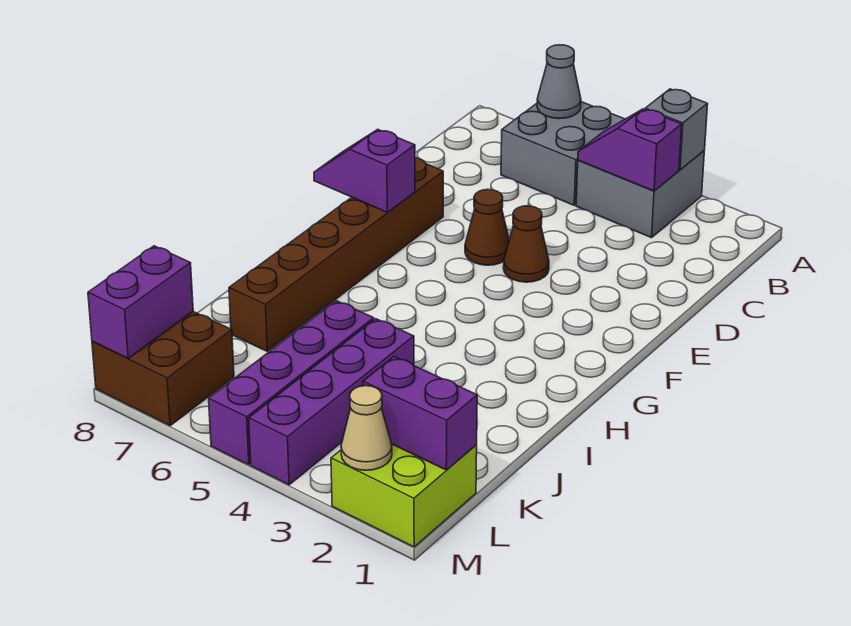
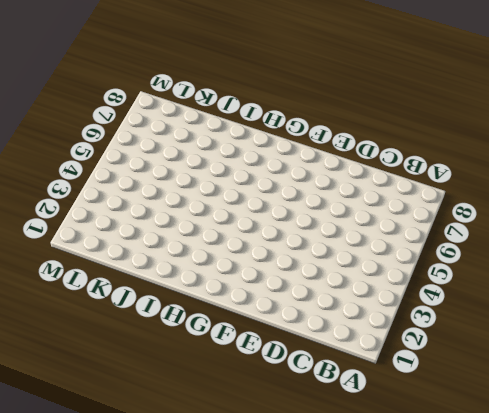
none -> grey brick A3:B4 level 1
none -> grey brick A5:B6 level 1
none -> brown cone E4 level 1

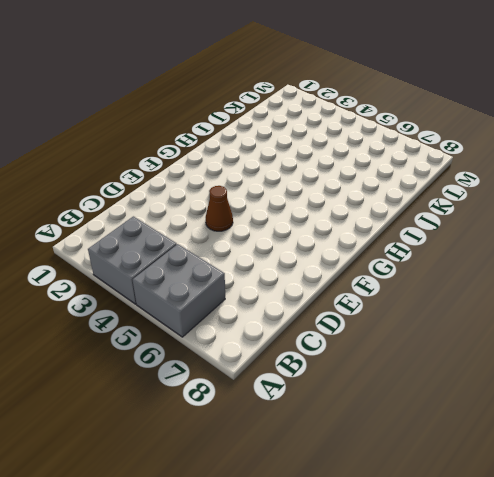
none -> brown cone E5 level 1
none -> brown brick E7:J7 level 1
none -> purple brick J4:M4 level 1

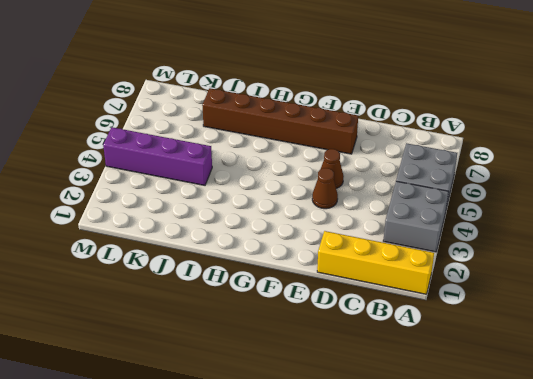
yellow brick A1:D1 level 1 -> none
none -> purple brick J5:M5 level 1
none -> lime brick L1:M2 level 1
none -> brown brick L7:M8 level 1

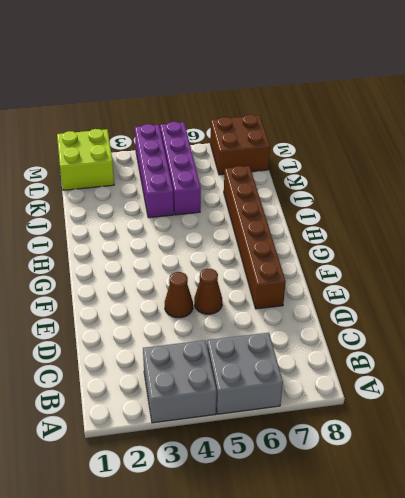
none -> grey brick A3 level 2
none -> grey cone A6 level 2
none -> purple slope B3:B4 level 2 top 3

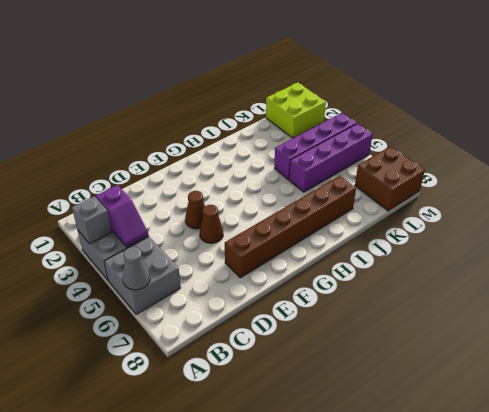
none -> purple slope F7:F8 level 2 top 7
none -> purple brick L1:L2 level 2
none -> purple brick L8:M8 level 2

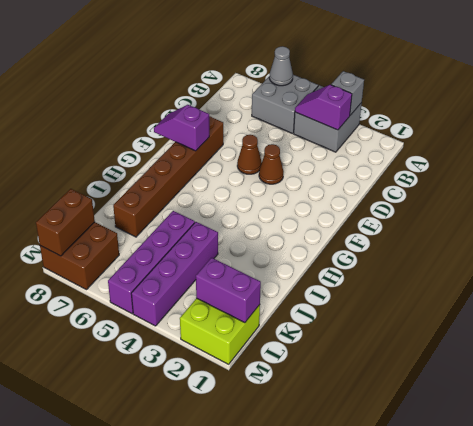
brown brick L8:M8 level 2 -> purple brick L8:M8 level 2
none -> tan cone M2 level 2

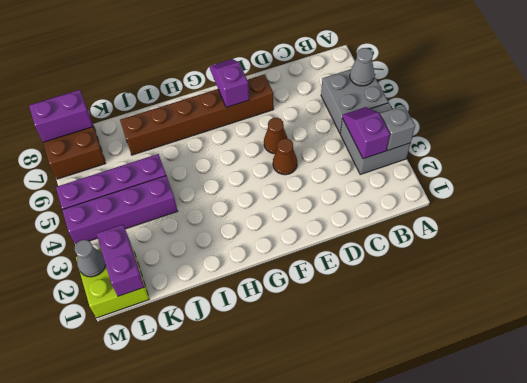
grey cone M2 level 2 -> tan cone M2 level 2

